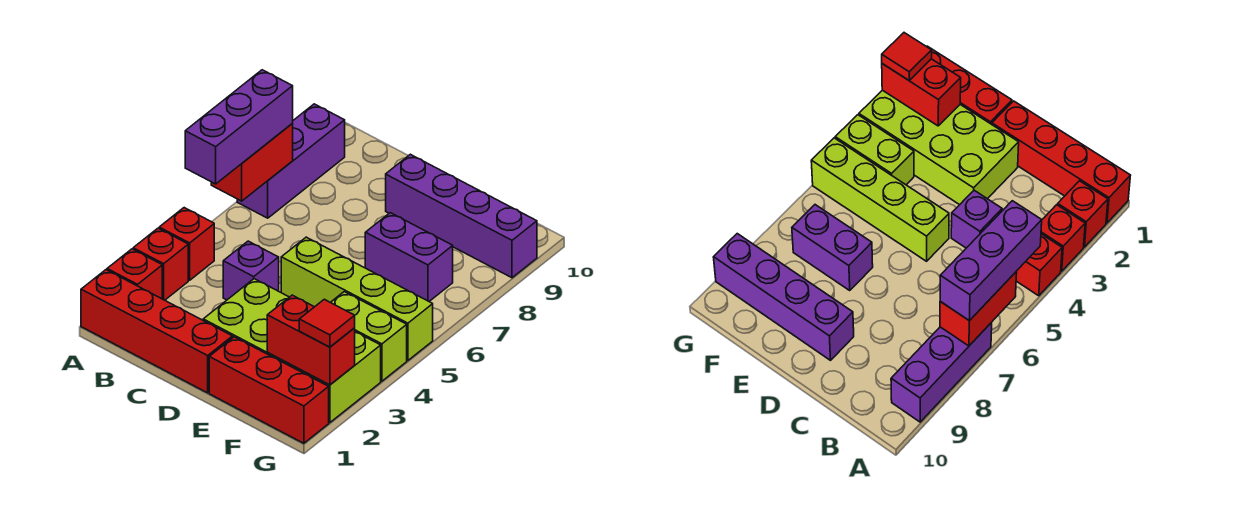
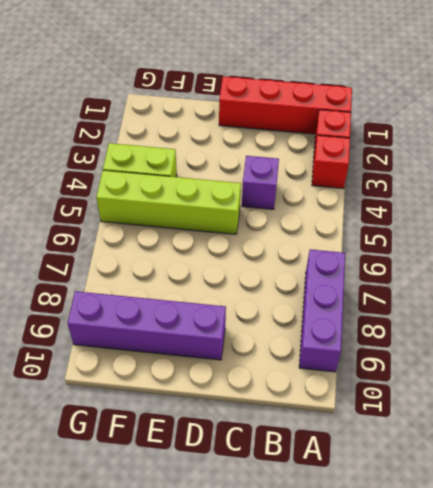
none -> red brick A4 level 1
none -> lime brick D2:G3 level 1
none -> red brick E1:G1 level 1

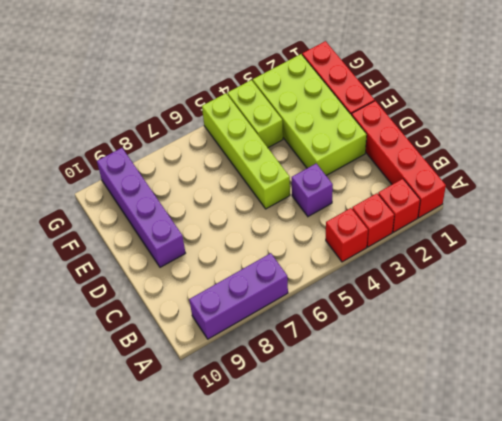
none -> purple brick E7:F7 level 1
none -> red brick A6:A7 level 2
none -> red brick F2:G2 level 2

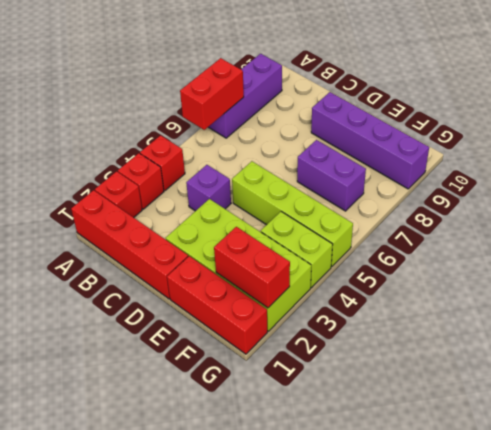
none -> purple brick A5:A7 level 3
none -> red tile G2 level 3

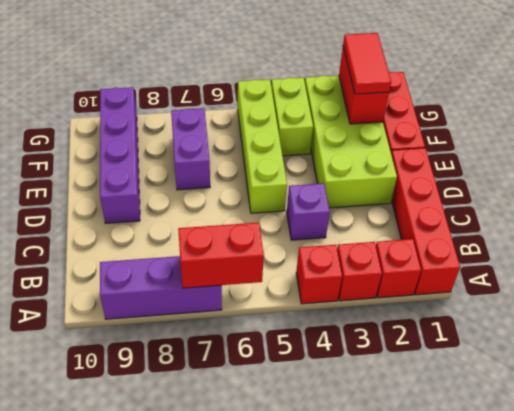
red tile F2:G2 level 3 -> red tile G2 level 3
none -> purple brick A5:A7 level 3

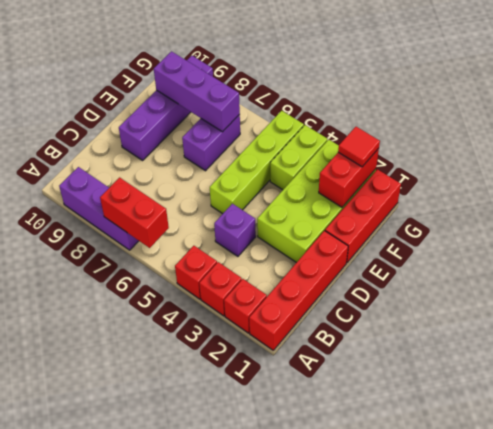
purple brick F7:F9 level 2 -> purple brick A5:A7 level 3

